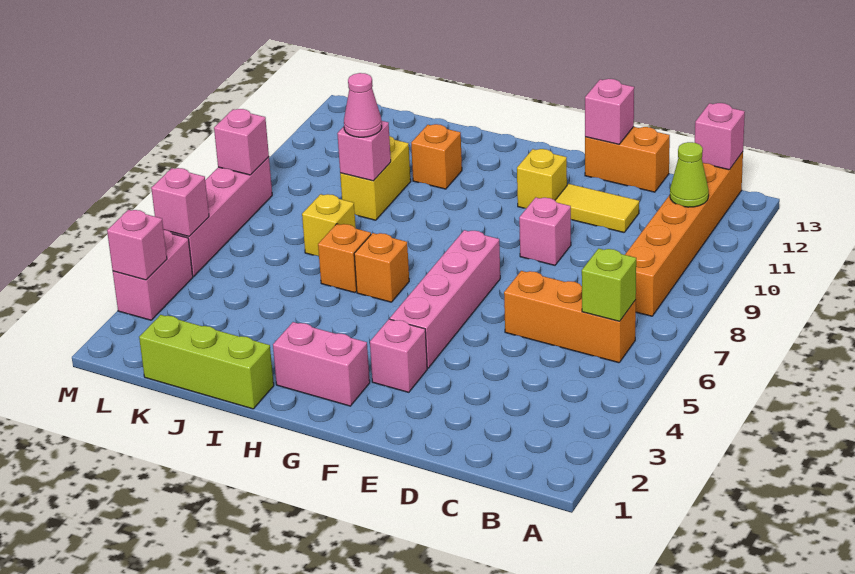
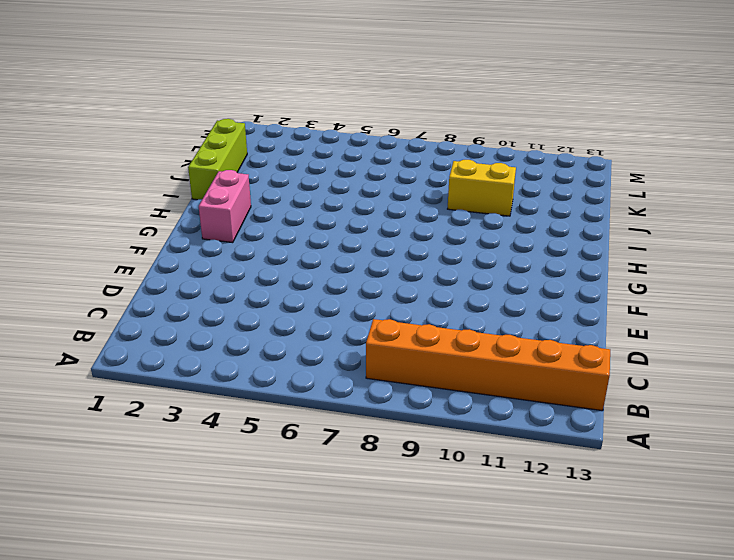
none -> orange brick B6:D6 level 1
none -> yellow tile D11:E11 level 1
none -> orange brick D13:E13 level 1

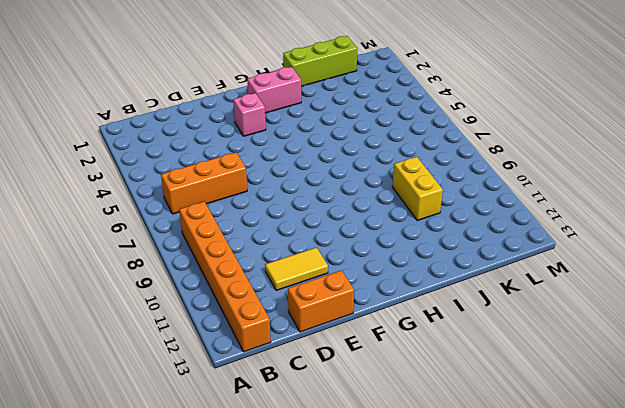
none -> pink brick E9 level 1
none -> pink brick F4:F7 level 1
none -> yellow brick F11 level 1

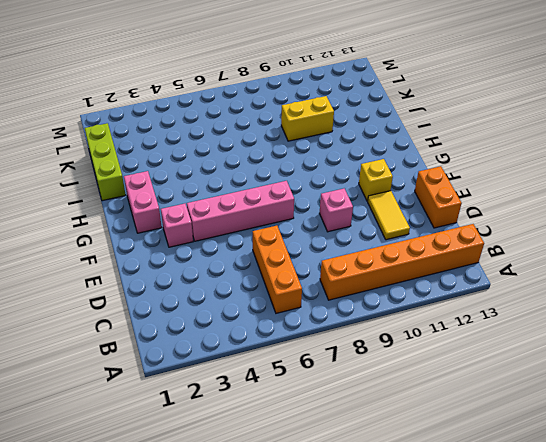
none -> orange brick H6 level 1
none -> orange brick I6 level 1
none -> orange brick I11 level 1

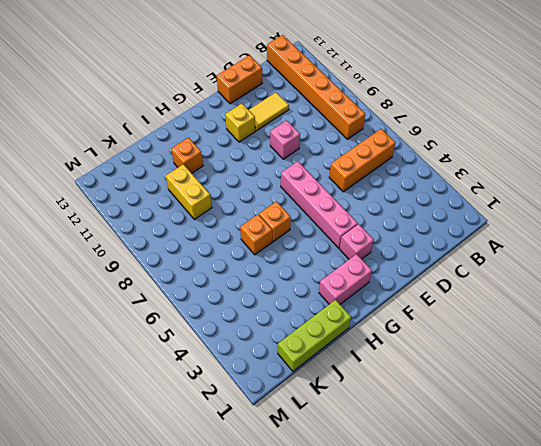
none -> yellow brick J7 level 1
none -> pink brick M3:M4 level 1
none -> pink brick M5:M8 level 1

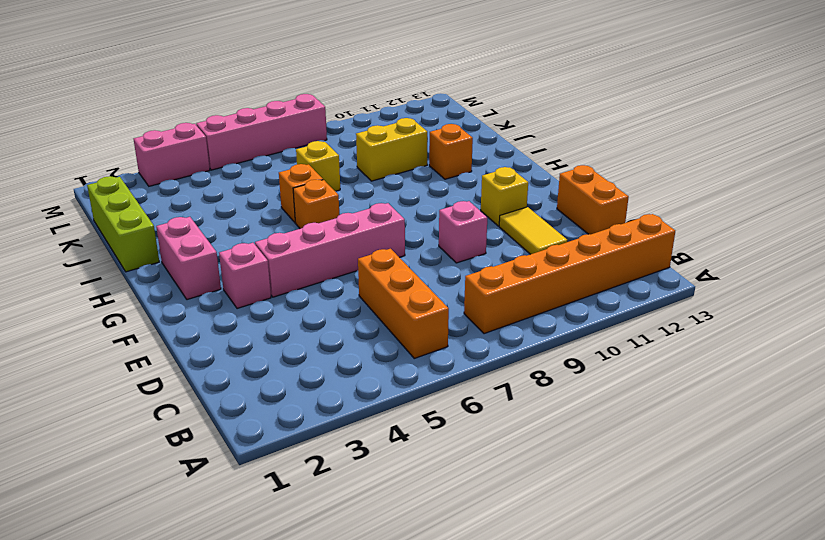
none -> lime brick B6 level 2
none -> lime cone B11 level 2
none -> pink brick B13 level 2

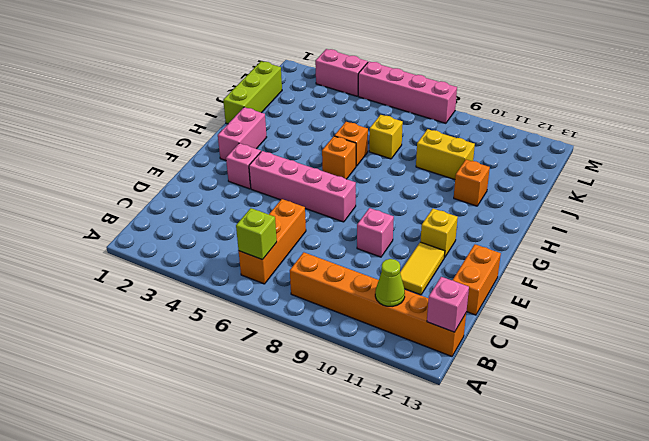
none -> pink brick E13 level 2
none -> pink brick J9 level 2
none -> pink brick M3 level 2

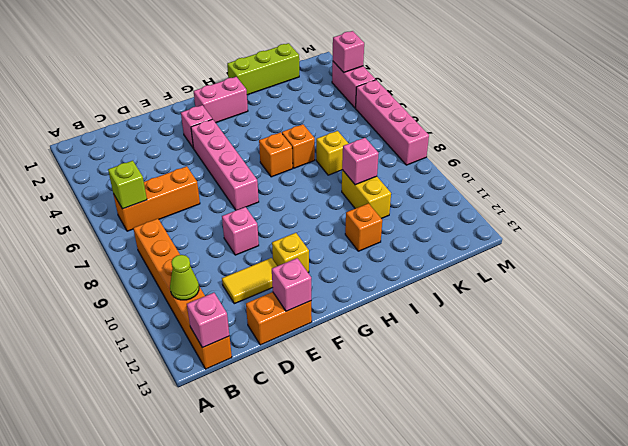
none -> pink brick M5 level 2
none -> pink brick M8 level 2
none -> pink cone J9 level 3

